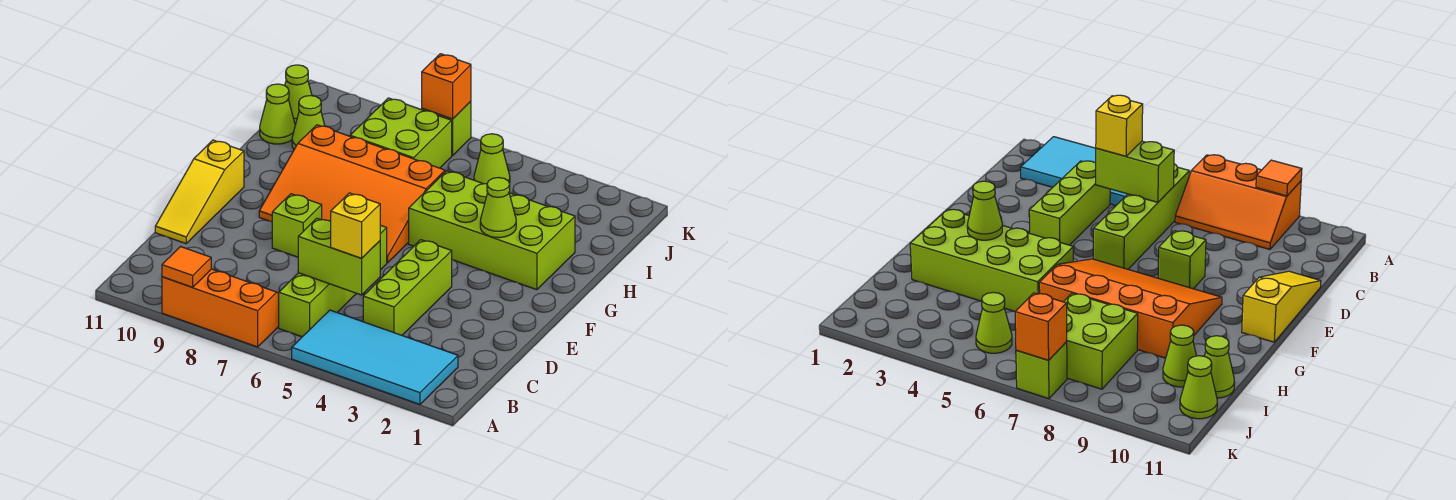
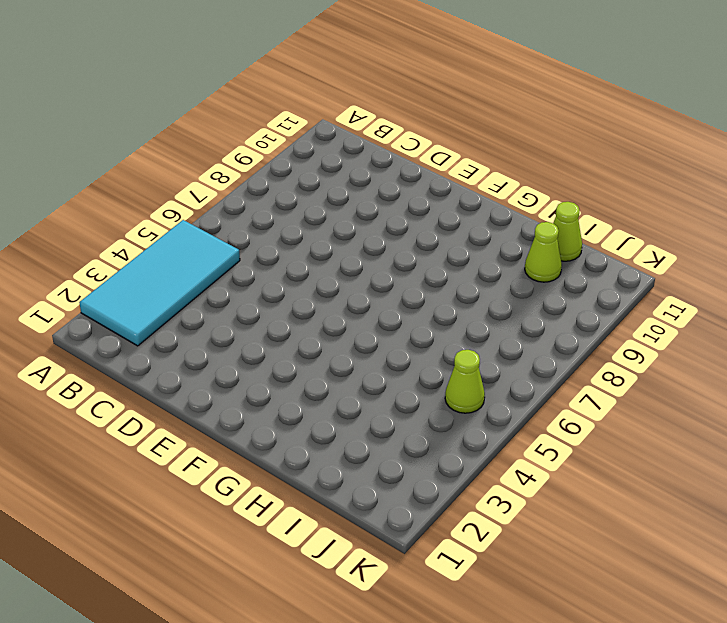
none -> orange slope A7:B9 level 1 top A
none -> lime brick B6:E6 level 1
none -> lime brick C4:E4 level 1

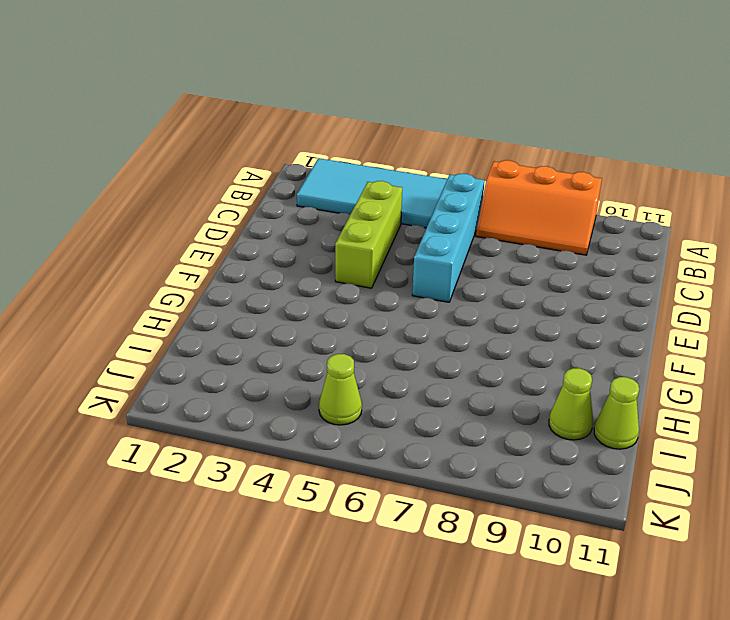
cyan brick B6:E6 level 1 -> lime brick B6:E6 level 1
none -> yellow slope D11:F11 level 1 top F
none -> lime brick E8 level 1
none -> orange slope F6:H9 level 1 top H

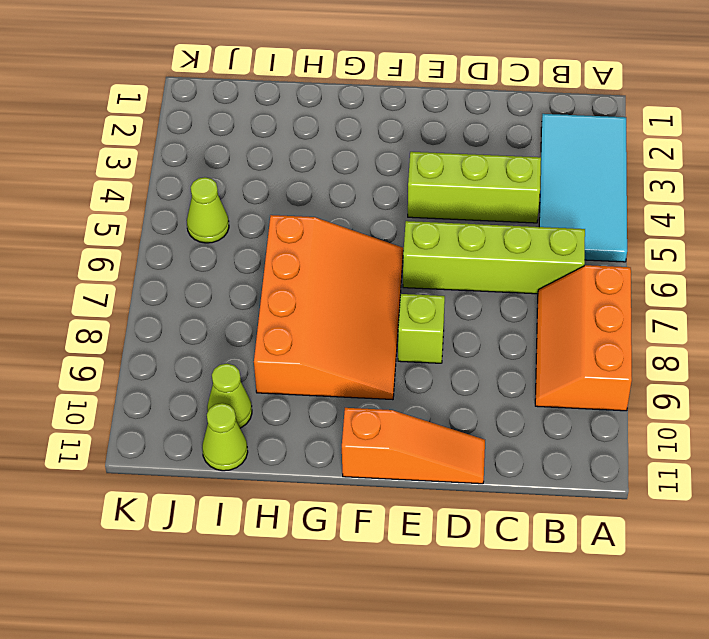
orange slope D11:F11 level 1 top F -> yellow slope D11:F11 level 1 top F
none -> lime brick G2:H5 level 1
none -> lime brick I7:J8 level 1
none -> lime cone J11 level 1

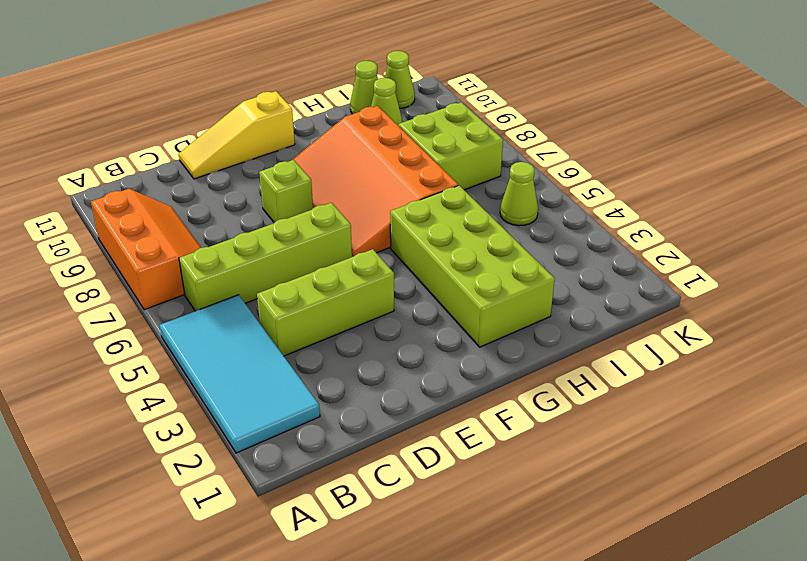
none -> lime brick K7 level 1
none -> orange tile A9 level 2
none -> lime brick C5:C6 level 2

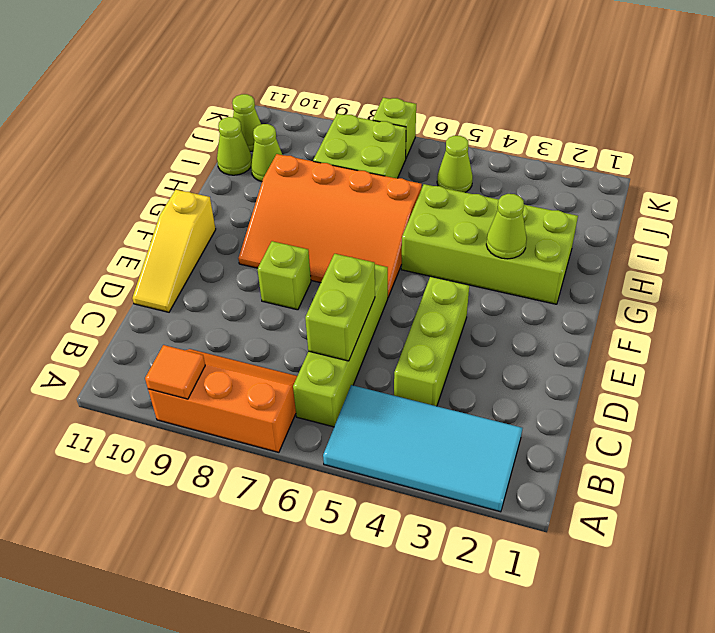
lime brick C6:D6 level 2 -> lime brick C5:C6 level 2
none -> orange brick K7 level 2
none -> yellow brick C5 level 3

